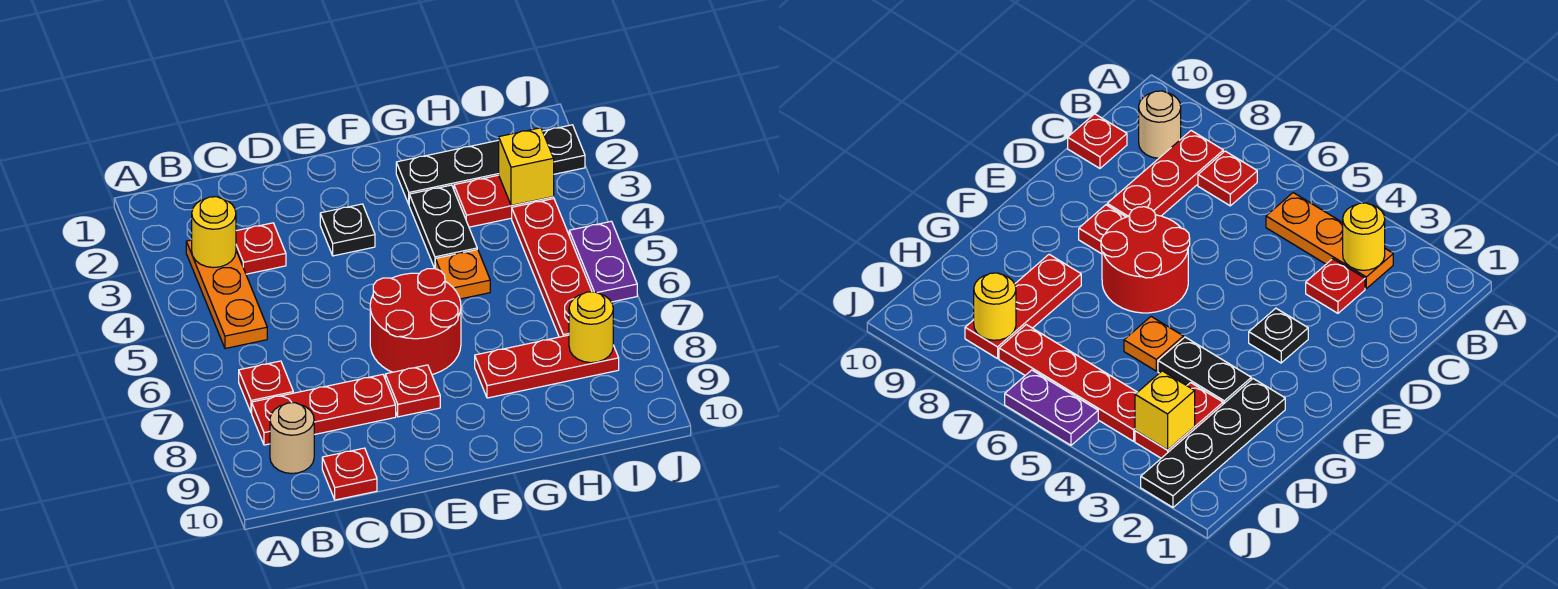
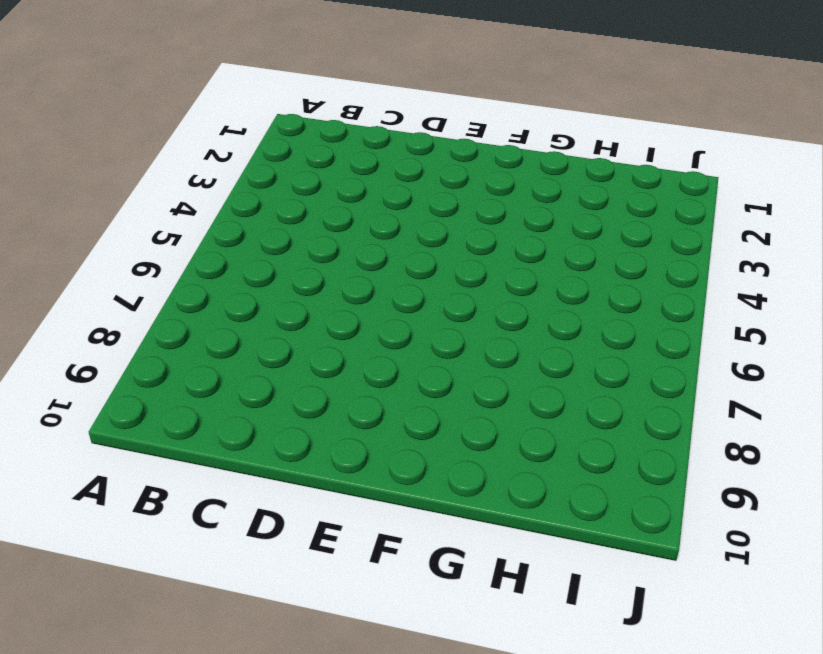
none -> orange plate B3:B5 level 1
none -> red plate B7 level 1
none -> red plate B8:D8 level 1

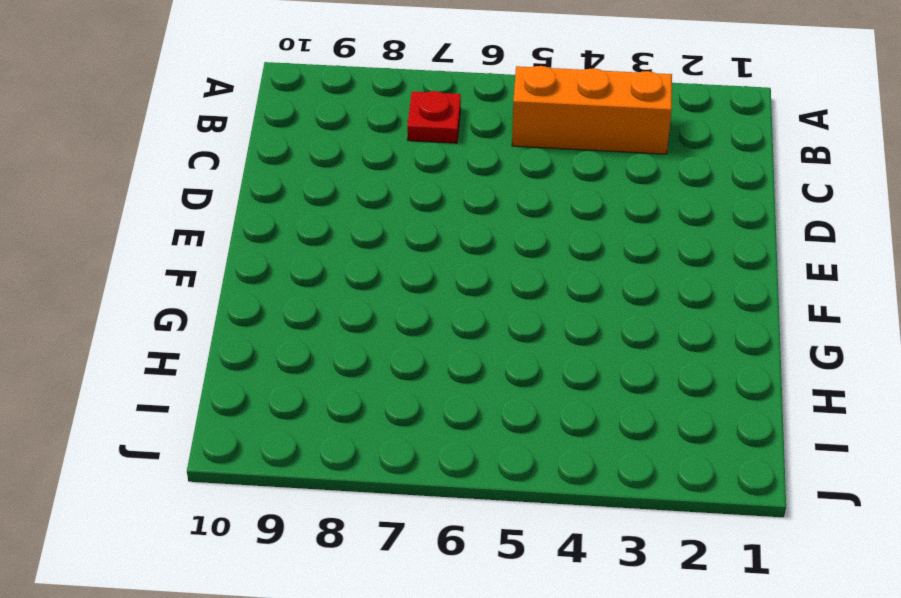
orange brick B3:B5 level 1 -> orange plate B3:B5 level 1
none -> red plate B8:D8 level 1
none -> tan round brick B9 level 1
none -> red plate C3 level 1

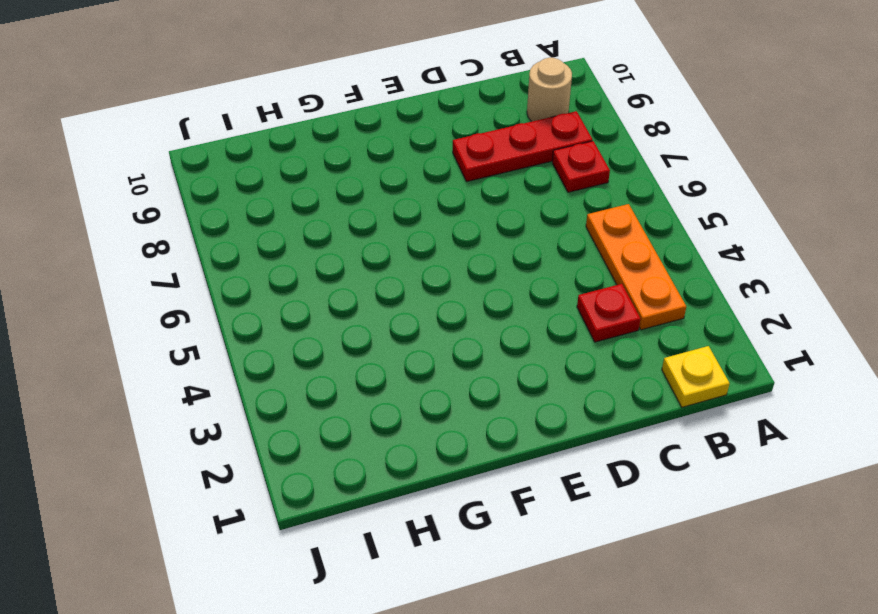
yellow plate B1 level 1 -> none
none -> red plate C10 level 1
none -> black plate E3 level 1
none -> red round brick E6:F7 level 1

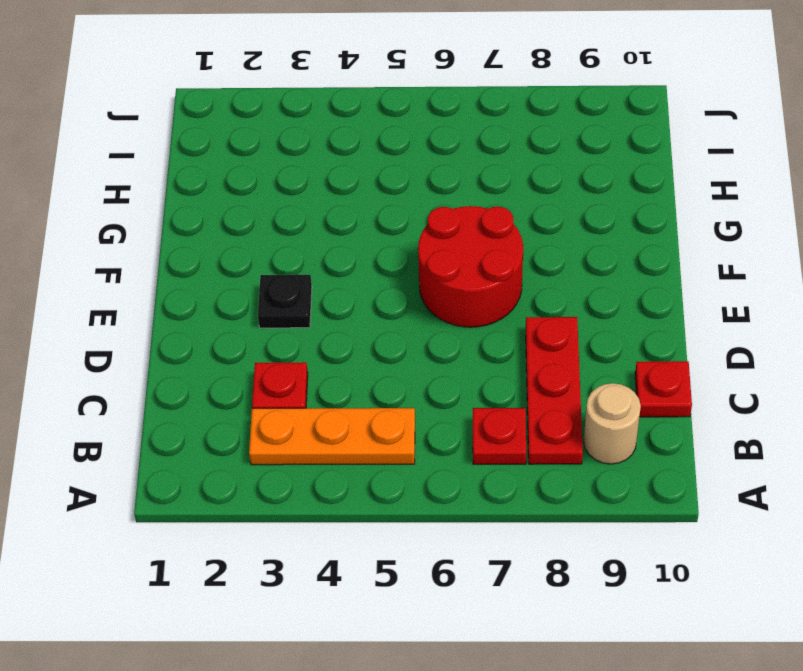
none -> red plate E8 level 1
none -> black plate G2:J2 level 1
none -> black plate G3:G4 level 1

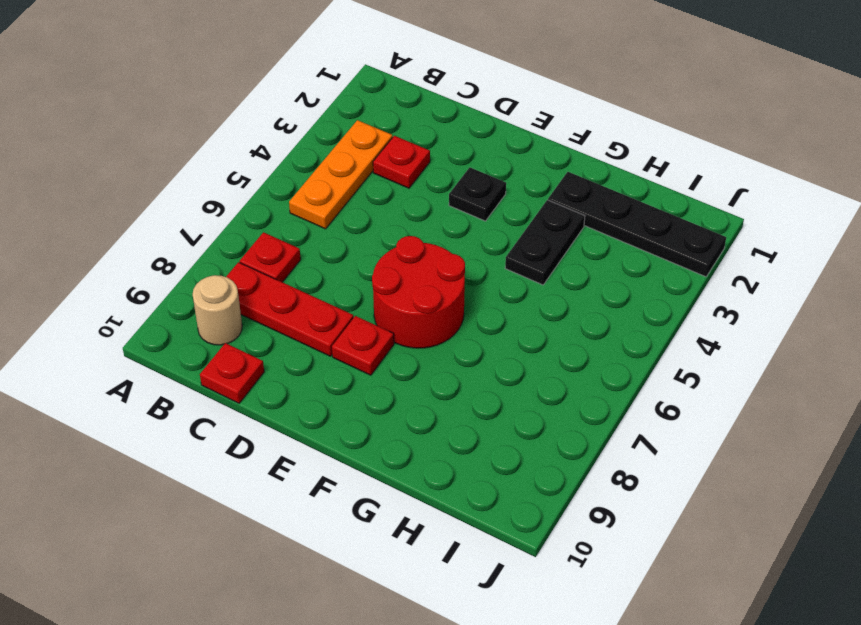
none -> orange plate G5 level 1
none -> red plate G8:I8 level 1
none -> red plate H3:I3 level 1

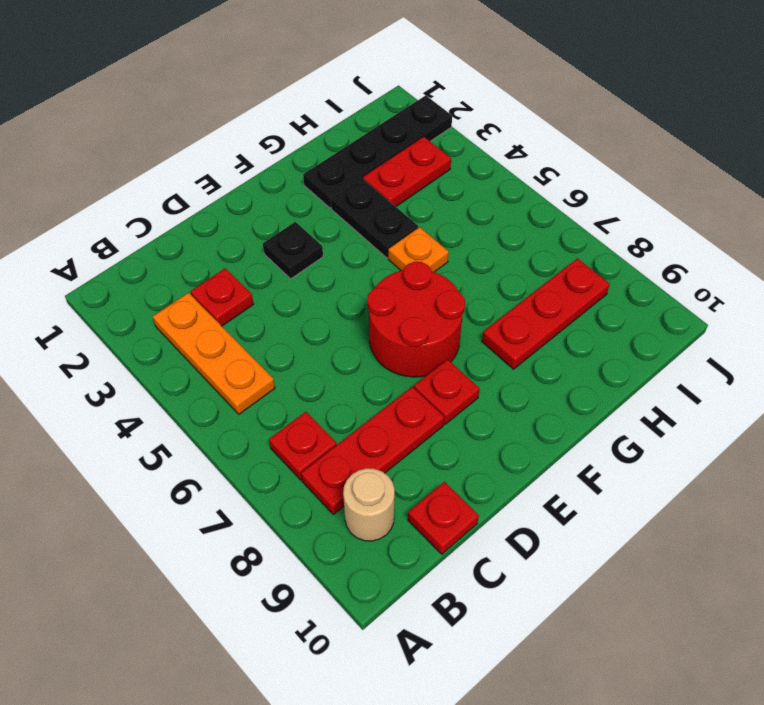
none -> red plate I4:I7 level 1
none -> purple plate J5:J6 level 1
none -> yellow round brick B3 level 2

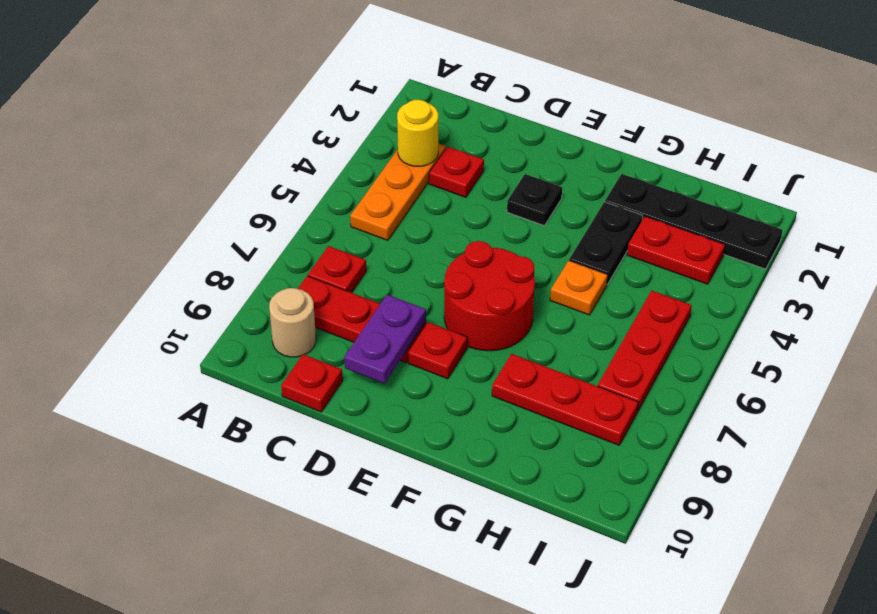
purple plate D8:D9 level 2 -> purple plate J5:J6 level 1
red plate I5:I7 level 1 -> red plate I4:I7 level 1
none -> yellow brick I3 level 2
none -> yellow round brick I8 level 2

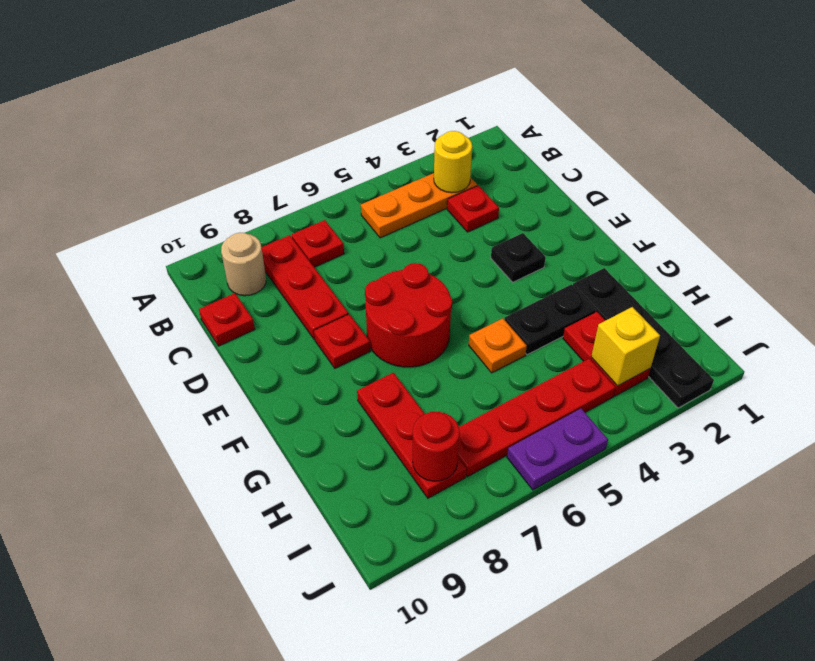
red round brick I8 level 2 -> yellow round brick I8 level 2

